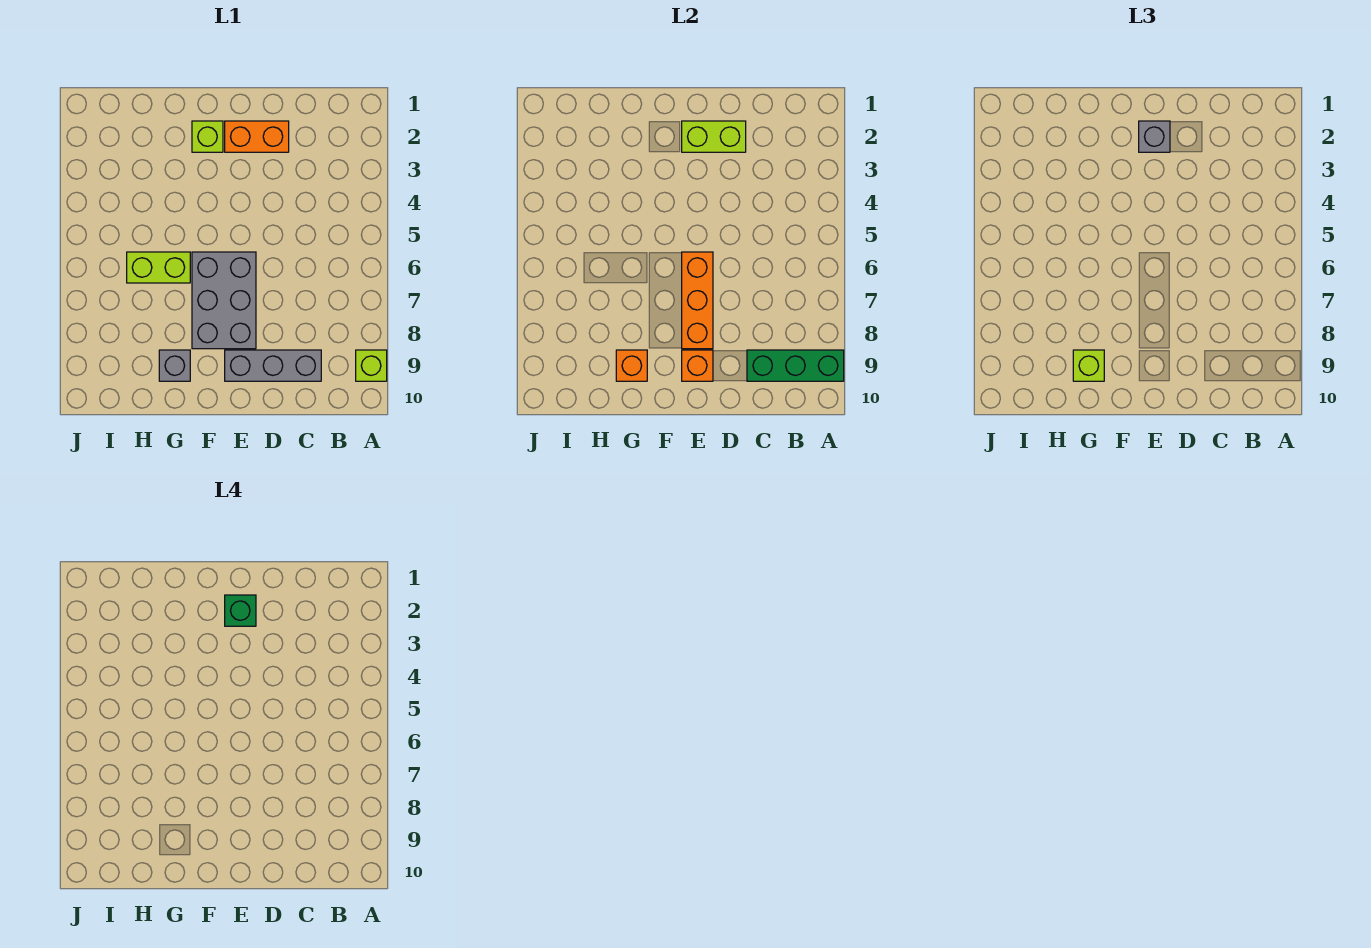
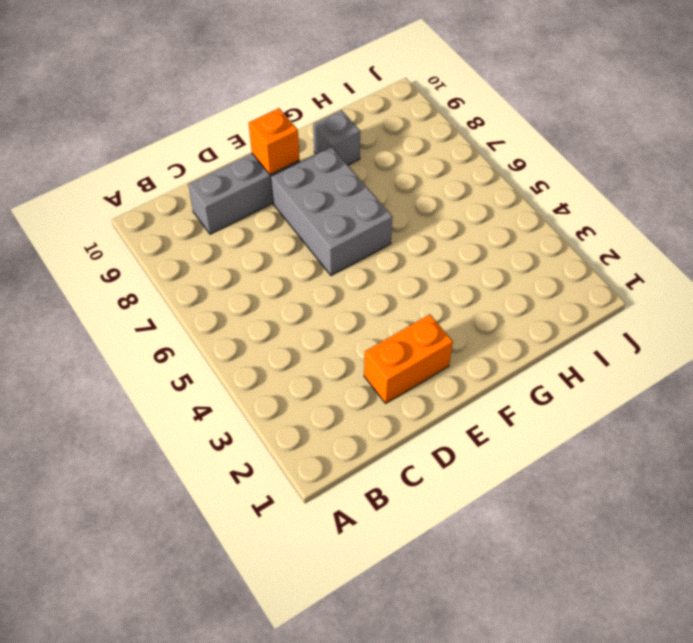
none -> lime brick A9 level 1
none -> lime brick F2 level 1
none -> lime brick G6:H6 level 1

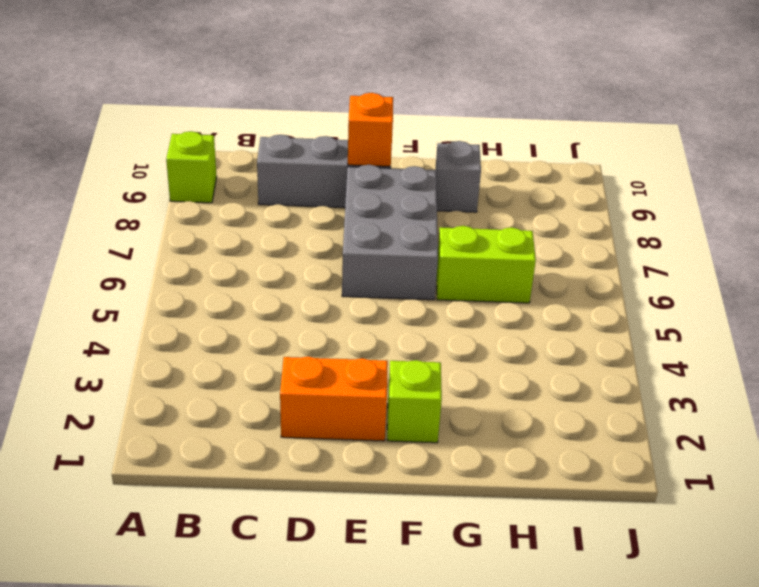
none -> green brick A9:C9 level 2
none -> lime brick D2:E2 level 2
none -> orange brick E6:E8 level 2

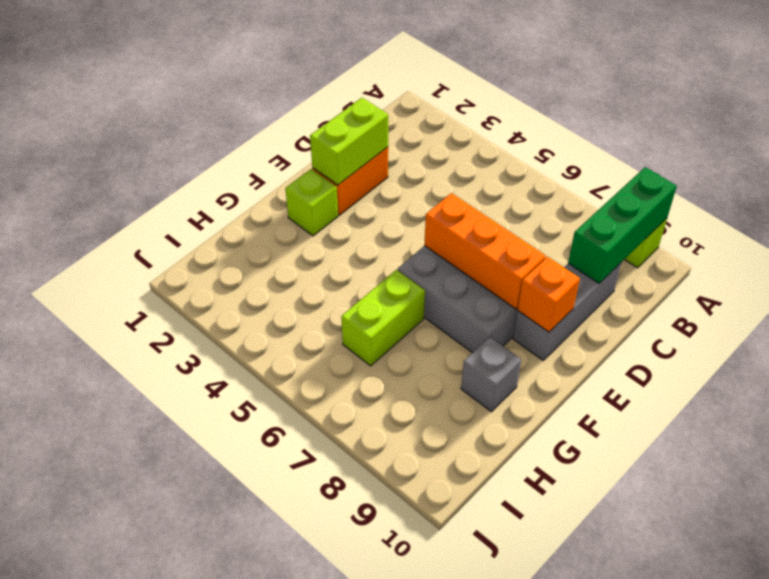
none -> orange brick G9 level 2
none -> grey brick E2 level 3
none -> lime brick G9 level 3

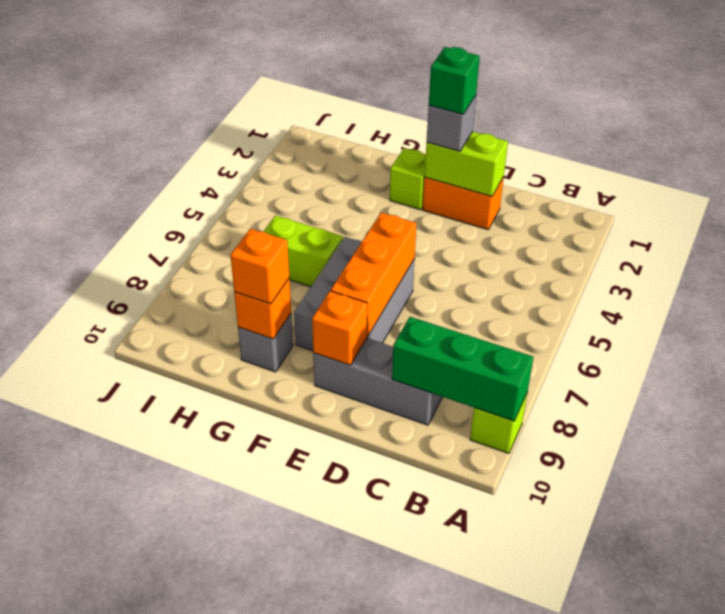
orange brick G9 level 3 -> lime brick G9 level 3

